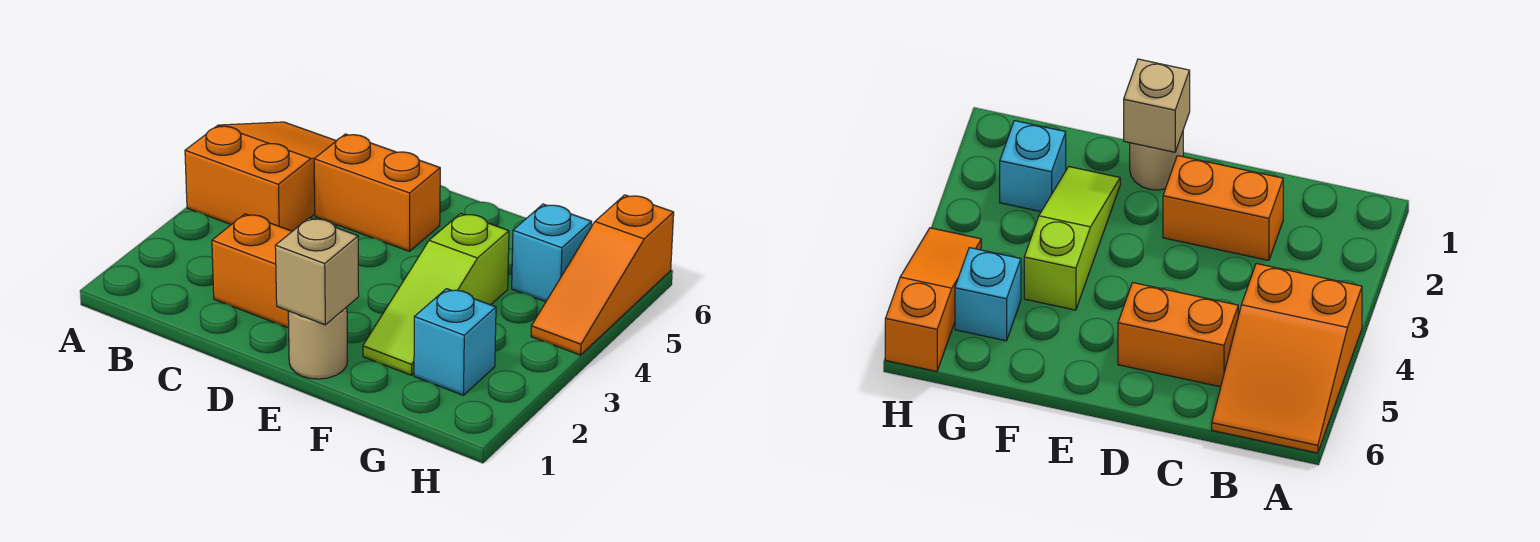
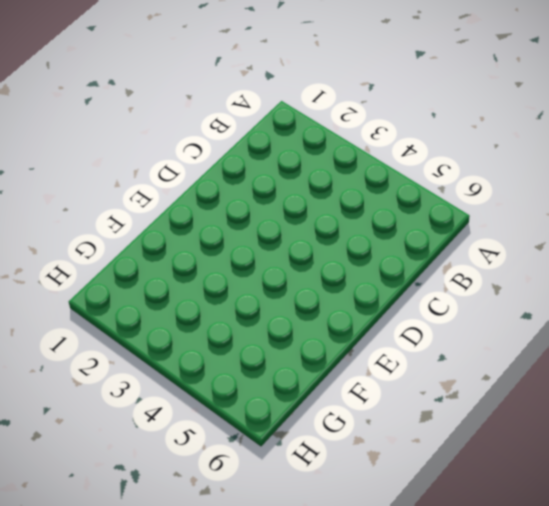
none -> orange slope A4:B6 level 1 top 4
none -> orange brick C2:D2 level 1

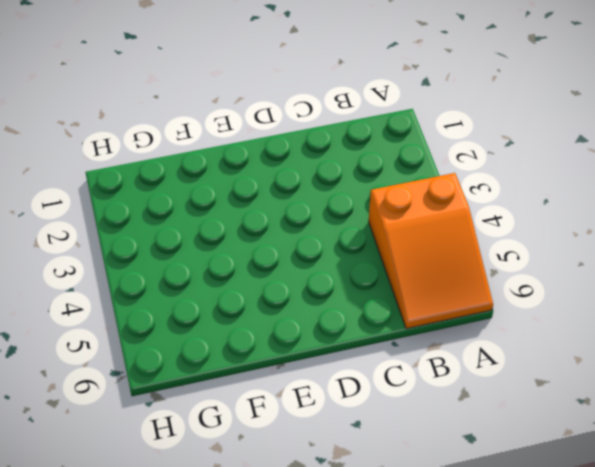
none -> orange brick C2:D2 level 1
none -> orange brick C5:D5 level 1

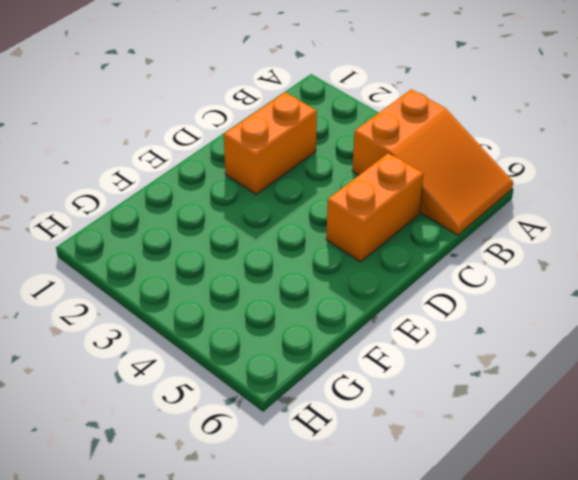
none -> tan round brick E1 level 1
none -> lime slope F2:F4 level 1 top 4

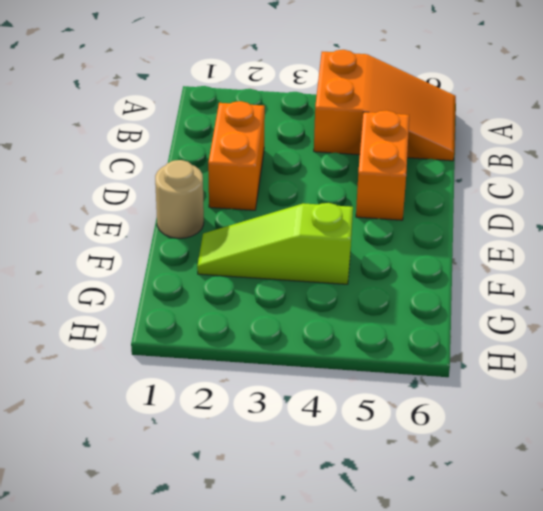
none -> cyan brick G2 level 1
none -> cyan brick G5 level 1

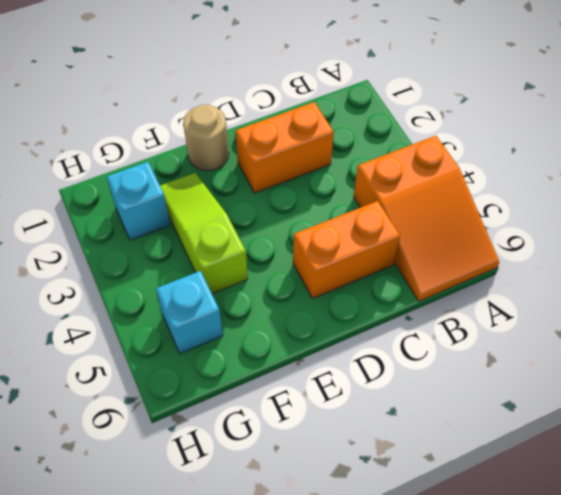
none -> orange slope H4:H6 level 1 top 6
none -> tan brick E1 level 2

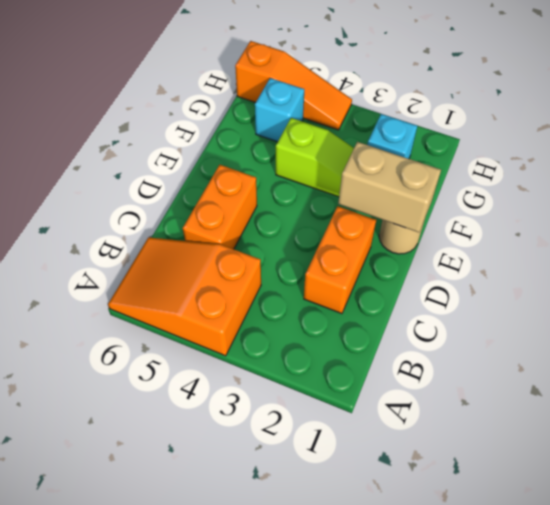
tan brick E1:E2 level 2 -> tan brick E1 level 2

